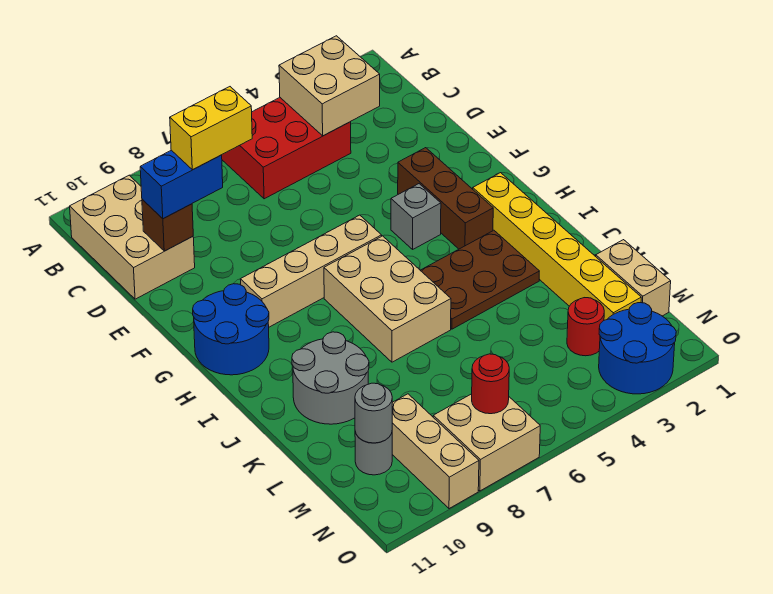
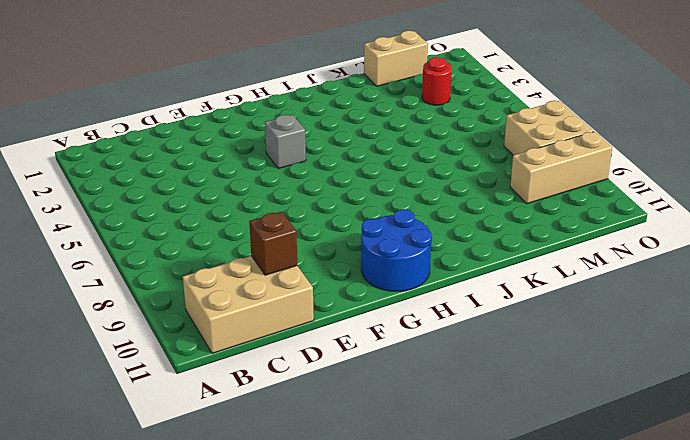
none -> red brick B4:C6 level 1
none -> brown brick F3:H3 level 1
none -> tan brick G6:G9 level 1

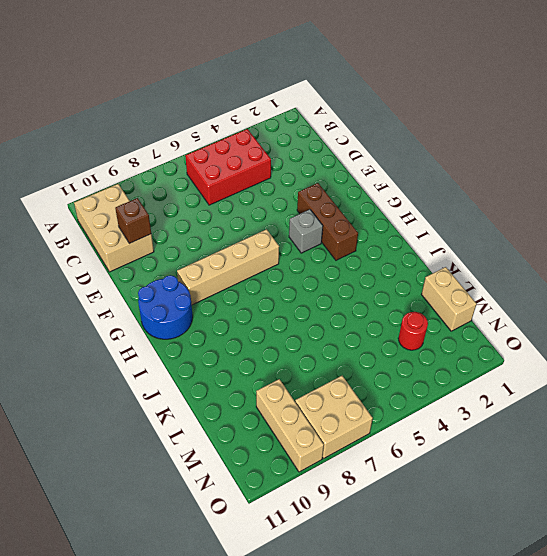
none -> yellow brick H2:M2 level 1
none -> tan brick H6:J7 level 1
none -> brown plate I3:J5 level 1

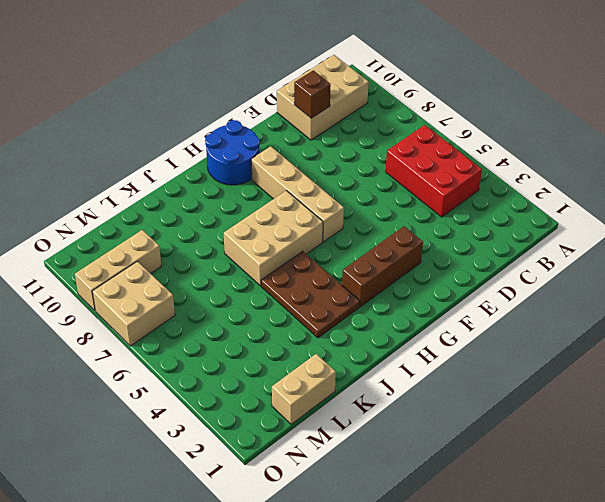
none -> grey brick G4 level 1
none -> yellow brick H2:M2 level 1
none -> grey round brick J9:K10 level 1

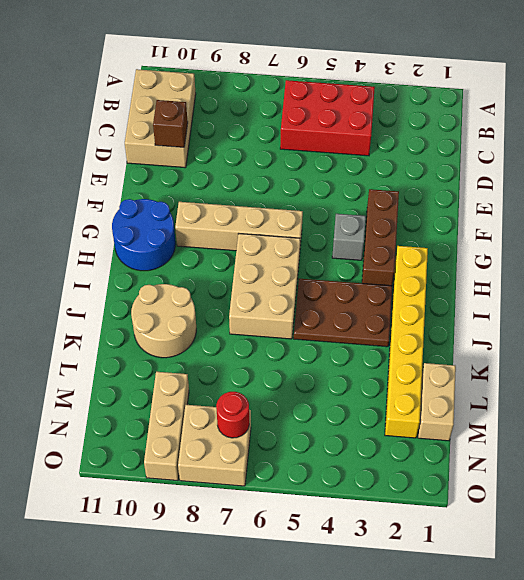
tan round brick J9:K10 level 1 -> grey round brick J9:K10 level 1
none -> red round brick M3 level 1
none -> grey round brick M10 level 1
none -> blue round brick N2:O3 level 1

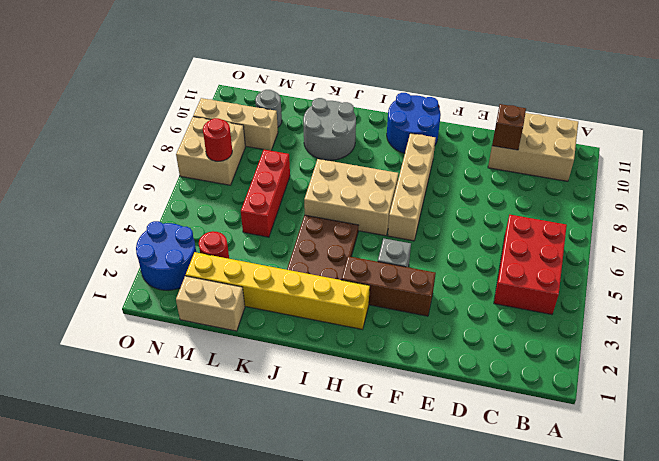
red brick L5:L7 level 1 -> none
none -> tan brick B3:C4 level 2
none -> grey round brick M10 level 2
none -> blue brick D9:D10 level 3

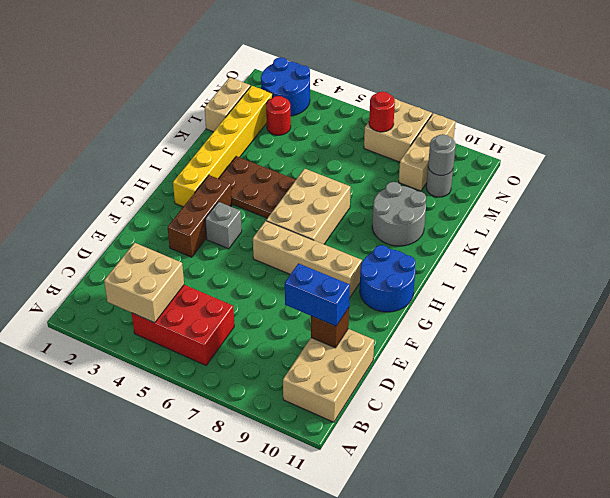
none -> yellow brick D8:D9 level 4

